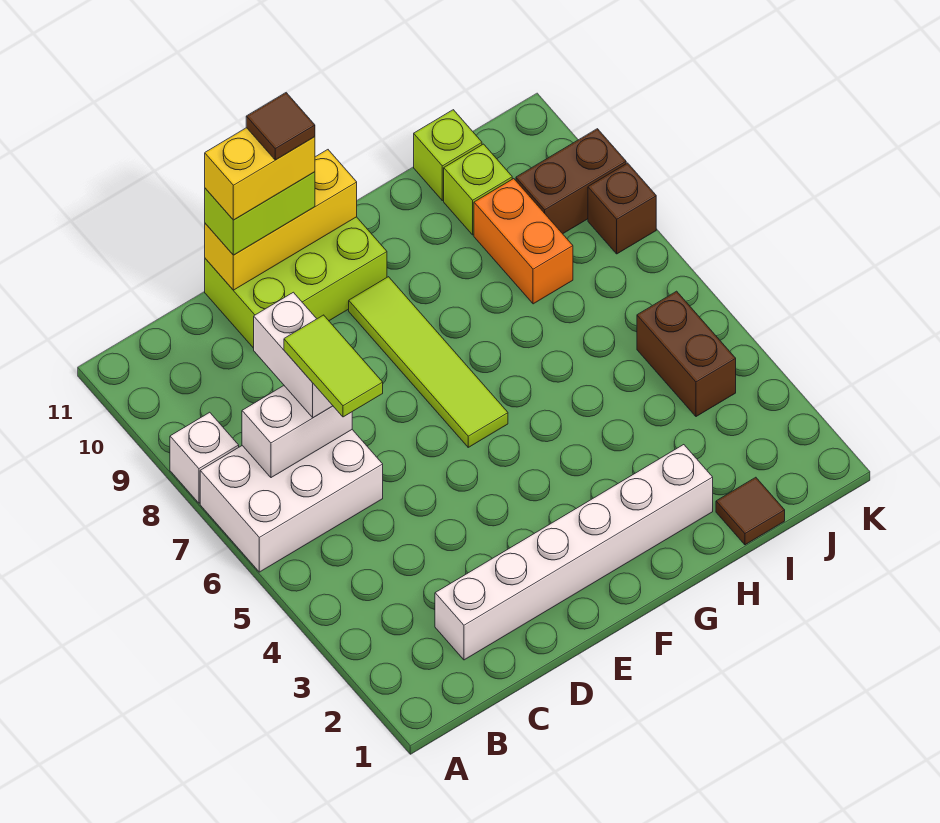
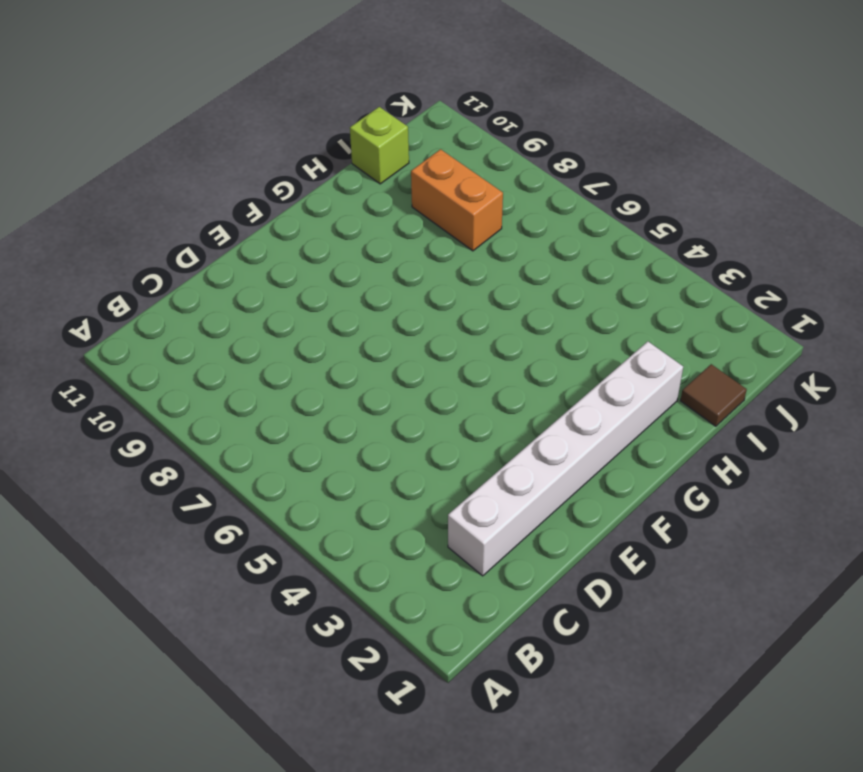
none -> white brick A6:C7 level 1
none -> white brick A8 level 1
none -> lime brick D10:F11 level 1

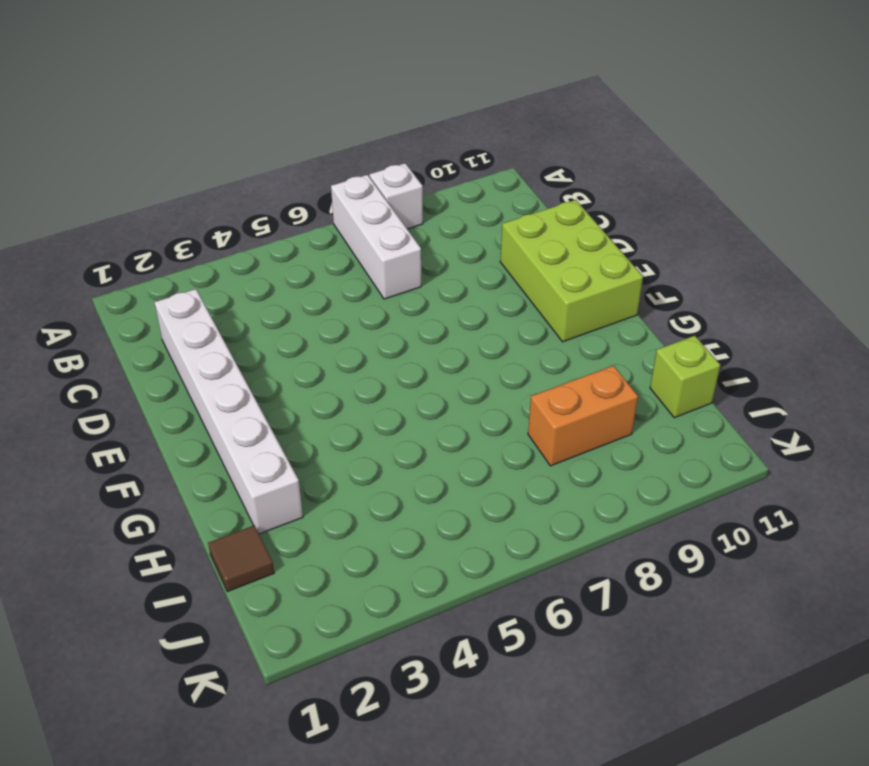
white brick A7:C7 level 1 -> white brick A6:C7 level 1
none -> lime tile F6:F9 level 1
none -> lime brick I10 level 1
none -> brown brick J4:J5 level 1

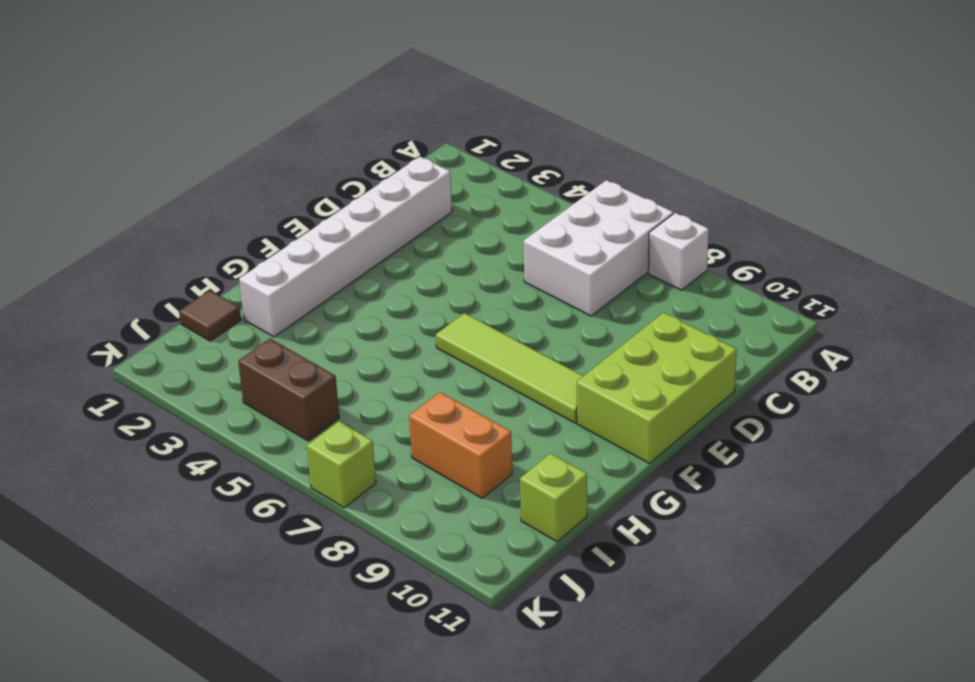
lime brick K7 level 1 -> lime brick I10 level 1
none -> brown brick J9:K9 level 1
none -> brown brick K8 level 1
none -> white brick B7:C7 level 2

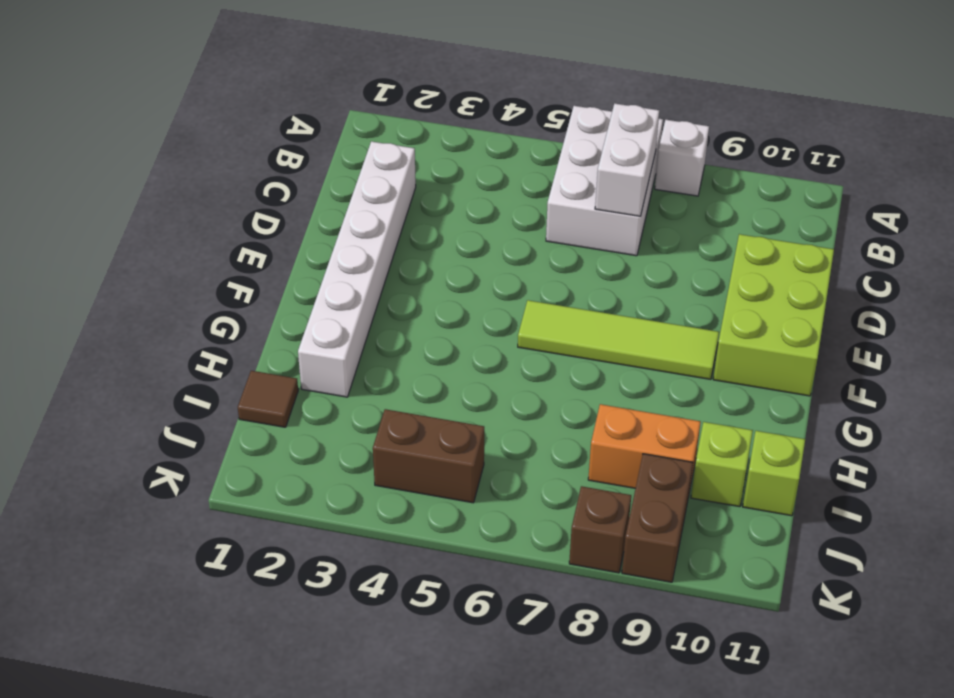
none -> yellow brick D11:F11 level 2
none -> white brick C7:C8 level 3
none -> lime brick D11:E11 level 3

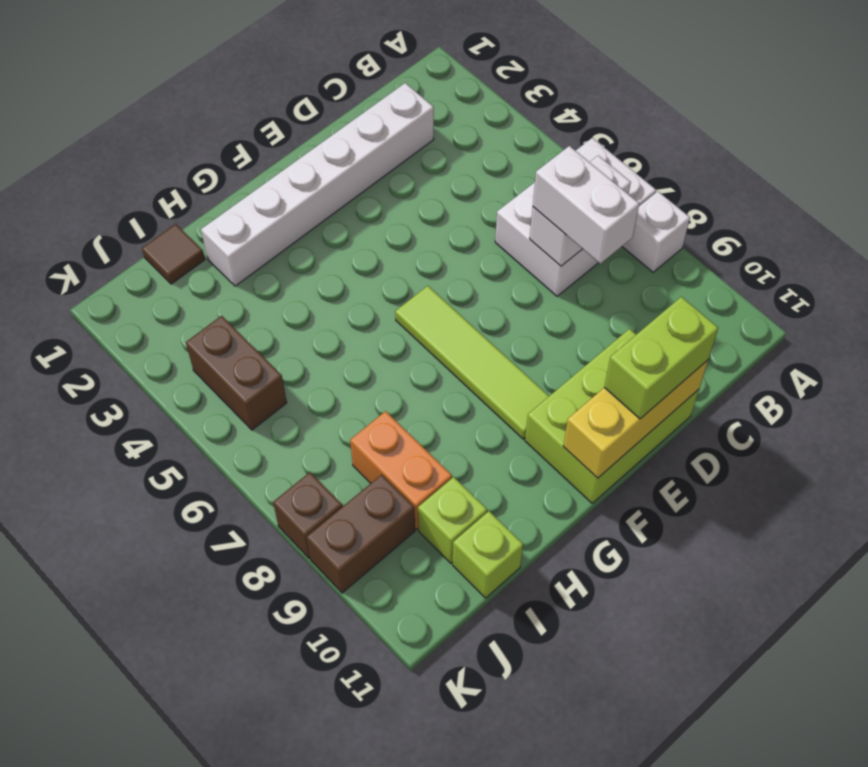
none -> lime tile C6:C7 level 4
none -> yellow brick D11:E11 level 4
none -> brown tile E11 level 5

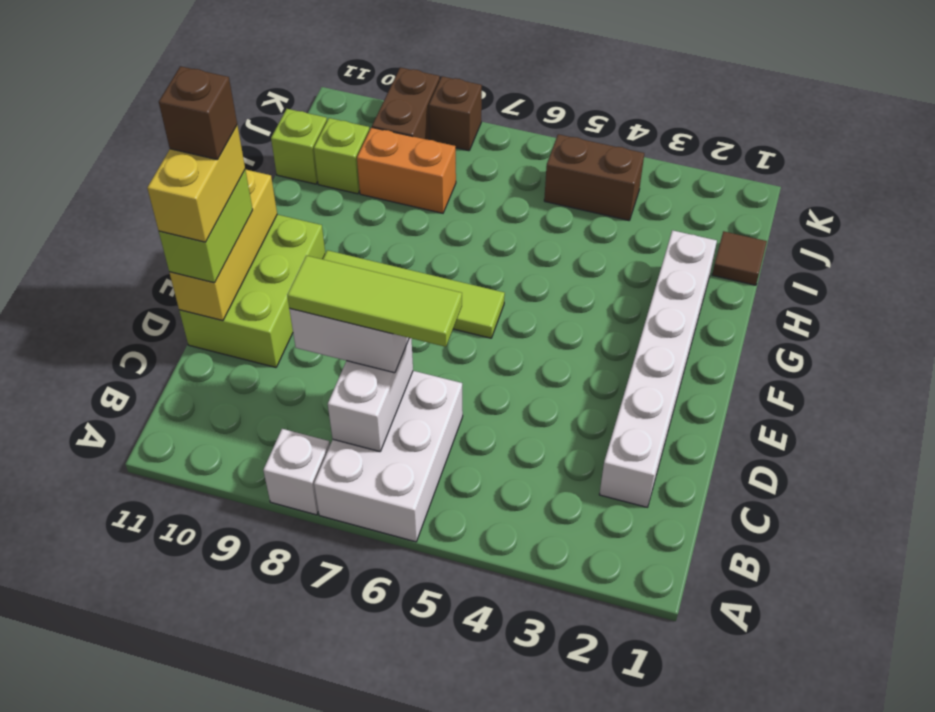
lime tile C6:C8 level 4 -> lime tile C6:C7 level 4
brown brick E11 level 5 -> brown tile E11 level 5

